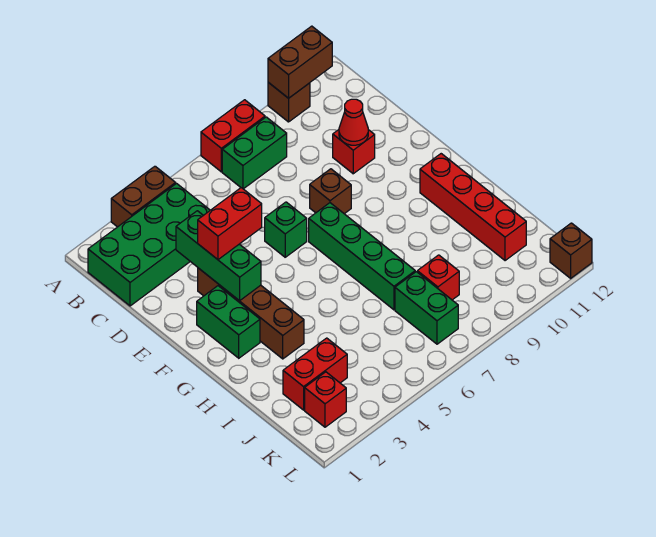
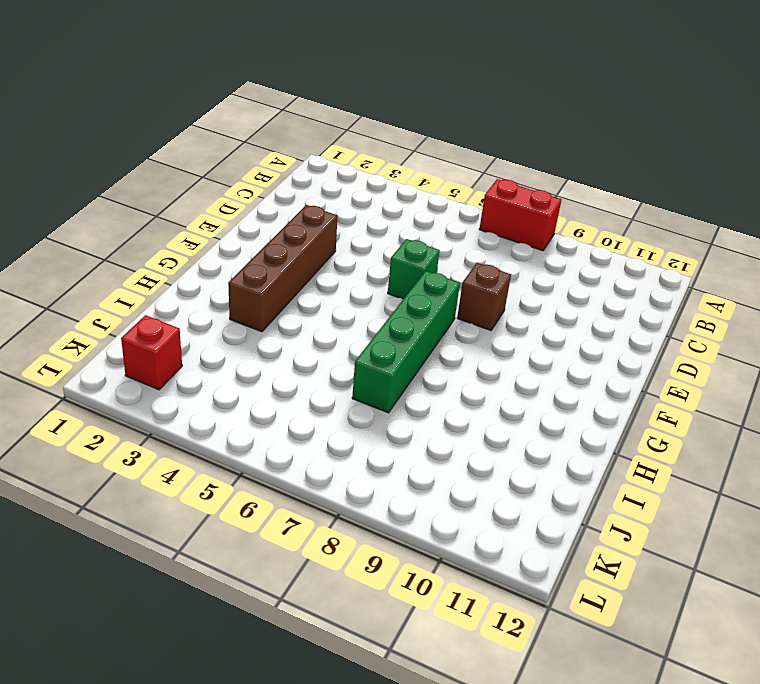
none -> brown brick A3:A4 level 1
none -> brown brick A10 level 1
none -> green brick B1:C4 level 1

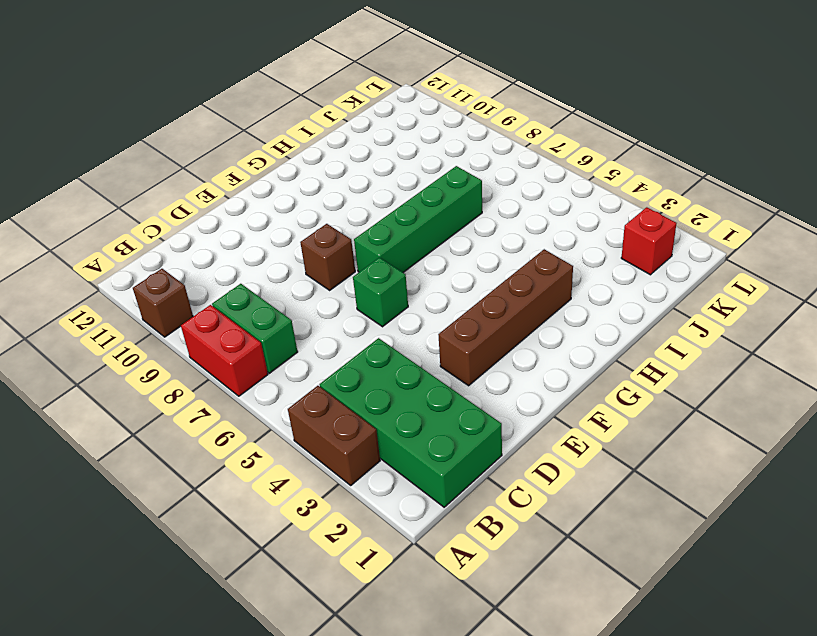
none -> red brick D10 level 1
none -> green brick F2:G2 level 1
none -> red brick G11:J11 level 1

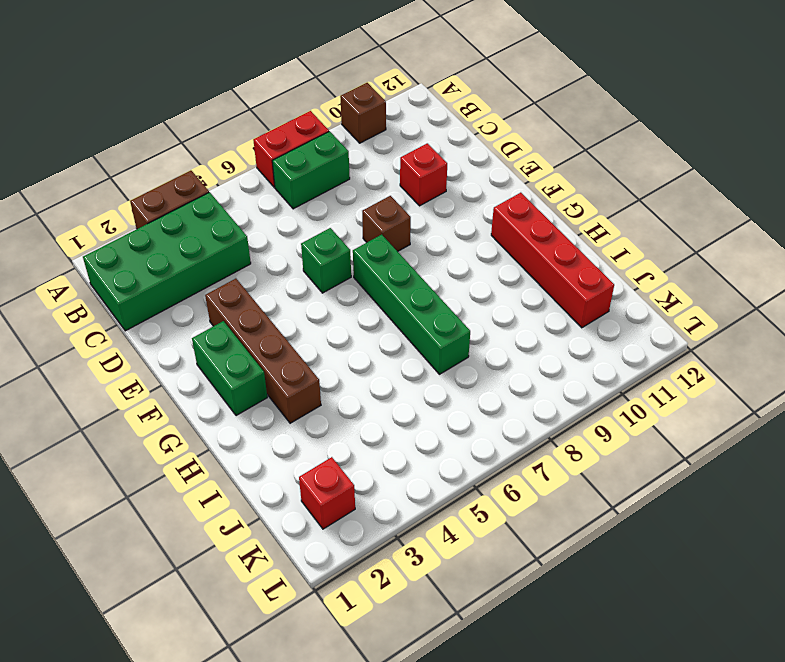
none -> red brick J2:J3 level 1
none -> green brick J7:K7 level 1
none -> red brick J8 level 1

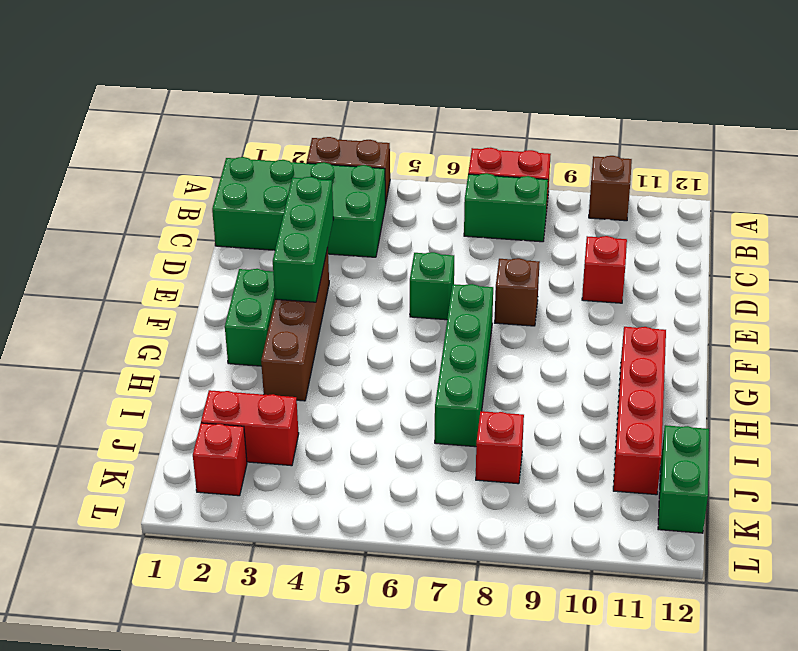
green brick J12:K12 level 1 -> green brick J7:K7 level 1
none -> brown brick L12 level 1
none -> brown brick A10:A11 level 2
none -> red cone D10 level 2

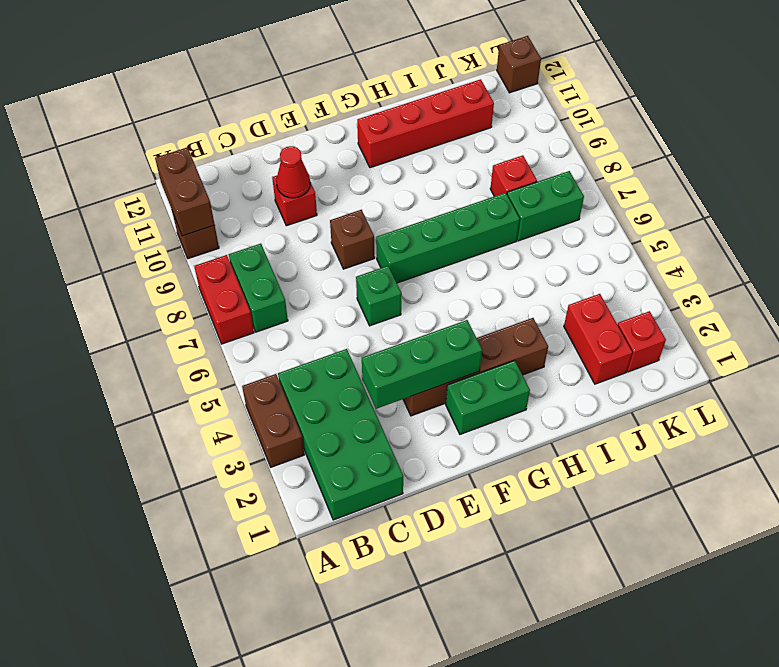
none -> red brick E3:E4 level 3

